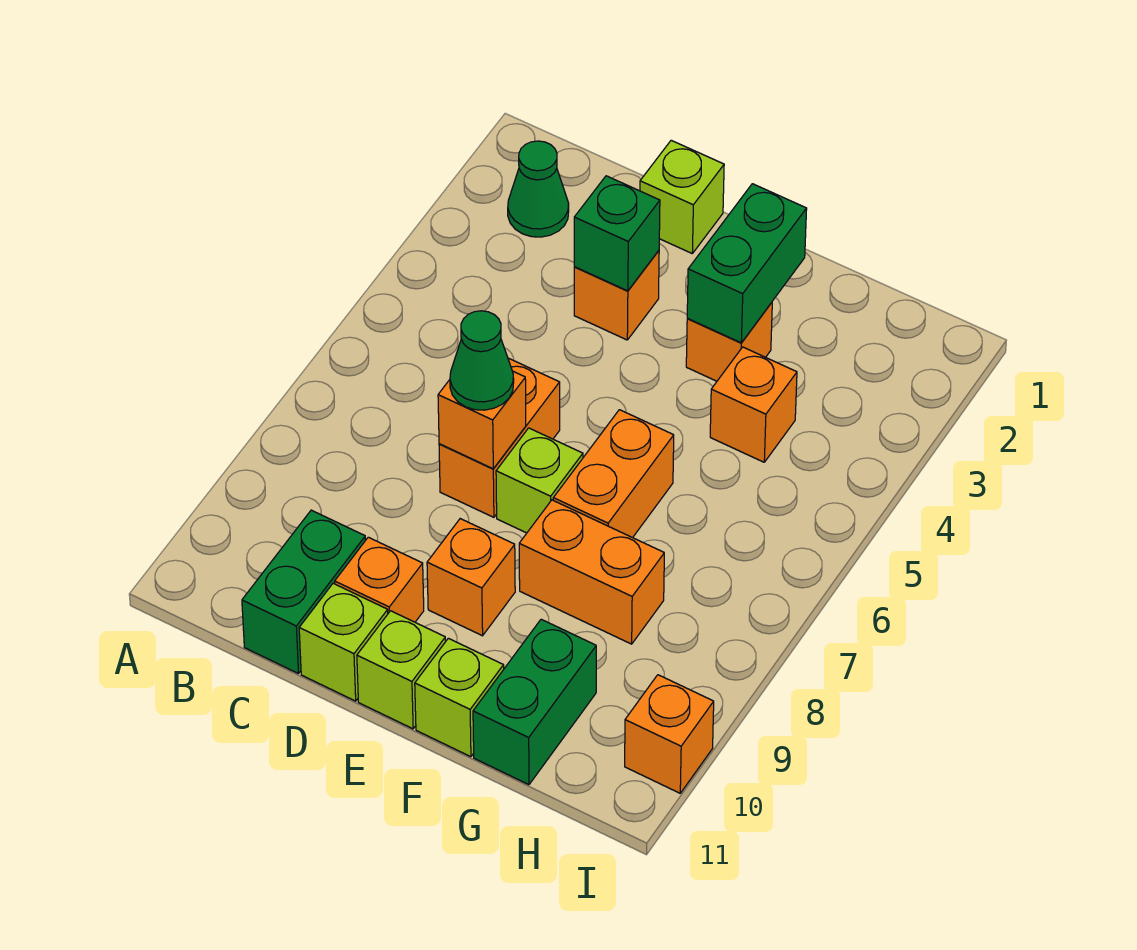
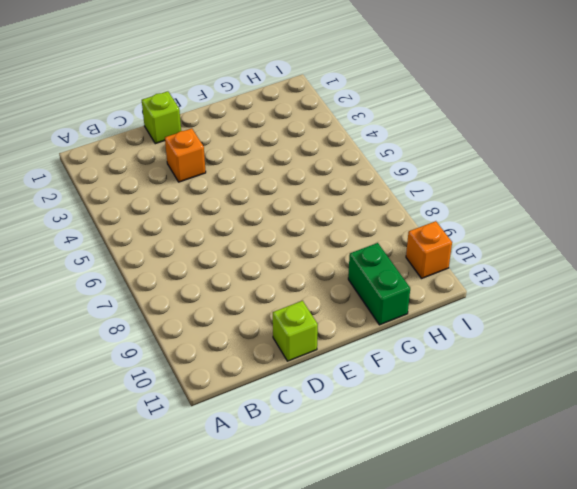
none -> green cone B2 level 1
none -> green brick C10:C11 level 1
none -> orange brick D6:D7 level 1

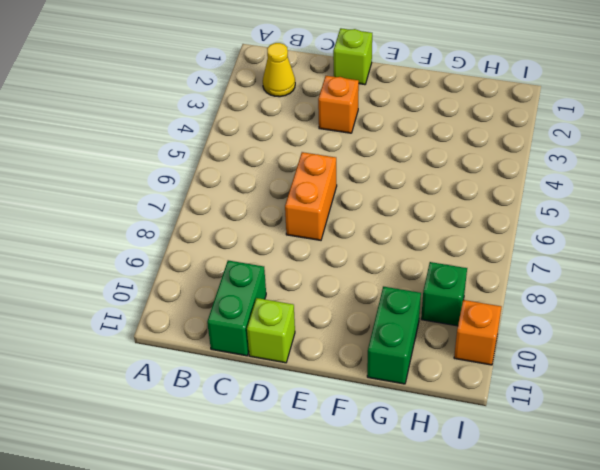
yellow cone B2 level 1 -> green cone B2 level 1
green brick H9 level 1 -> green brick D3 level 2
none -> orange brick D10 level 1
none -> lime brick E7 level 1
none -> orange brick E9 level 1

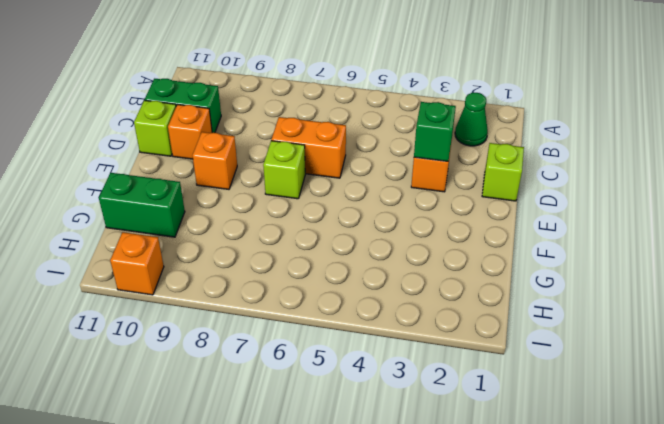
none -> lime brick E11 level 1
none -> orange brick F3 level 1
none -> orange brick F6:F7 level 1

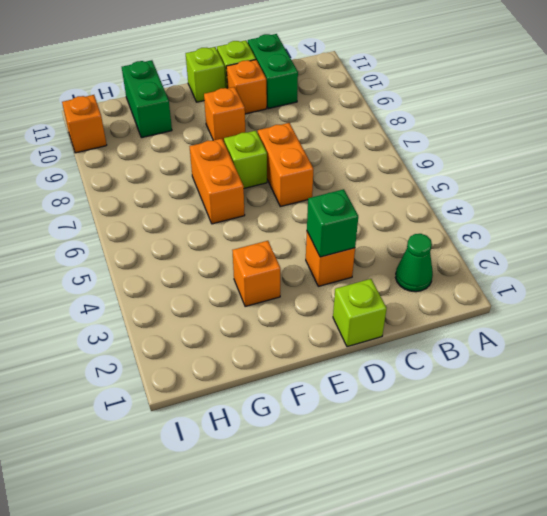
none -> orange brick F8:G8 level 1
none -> lime brick F11 level 1
none -> orange brick G4 level 1

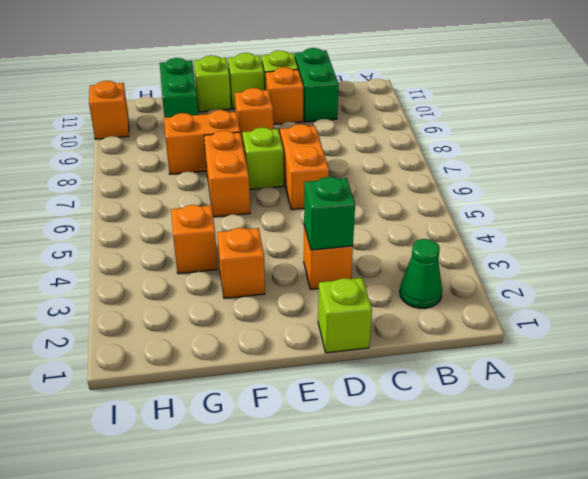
none -> orange brick D7 level 2
none -> green brick F2:F3 level 2
none -> green cone D7 level 3

